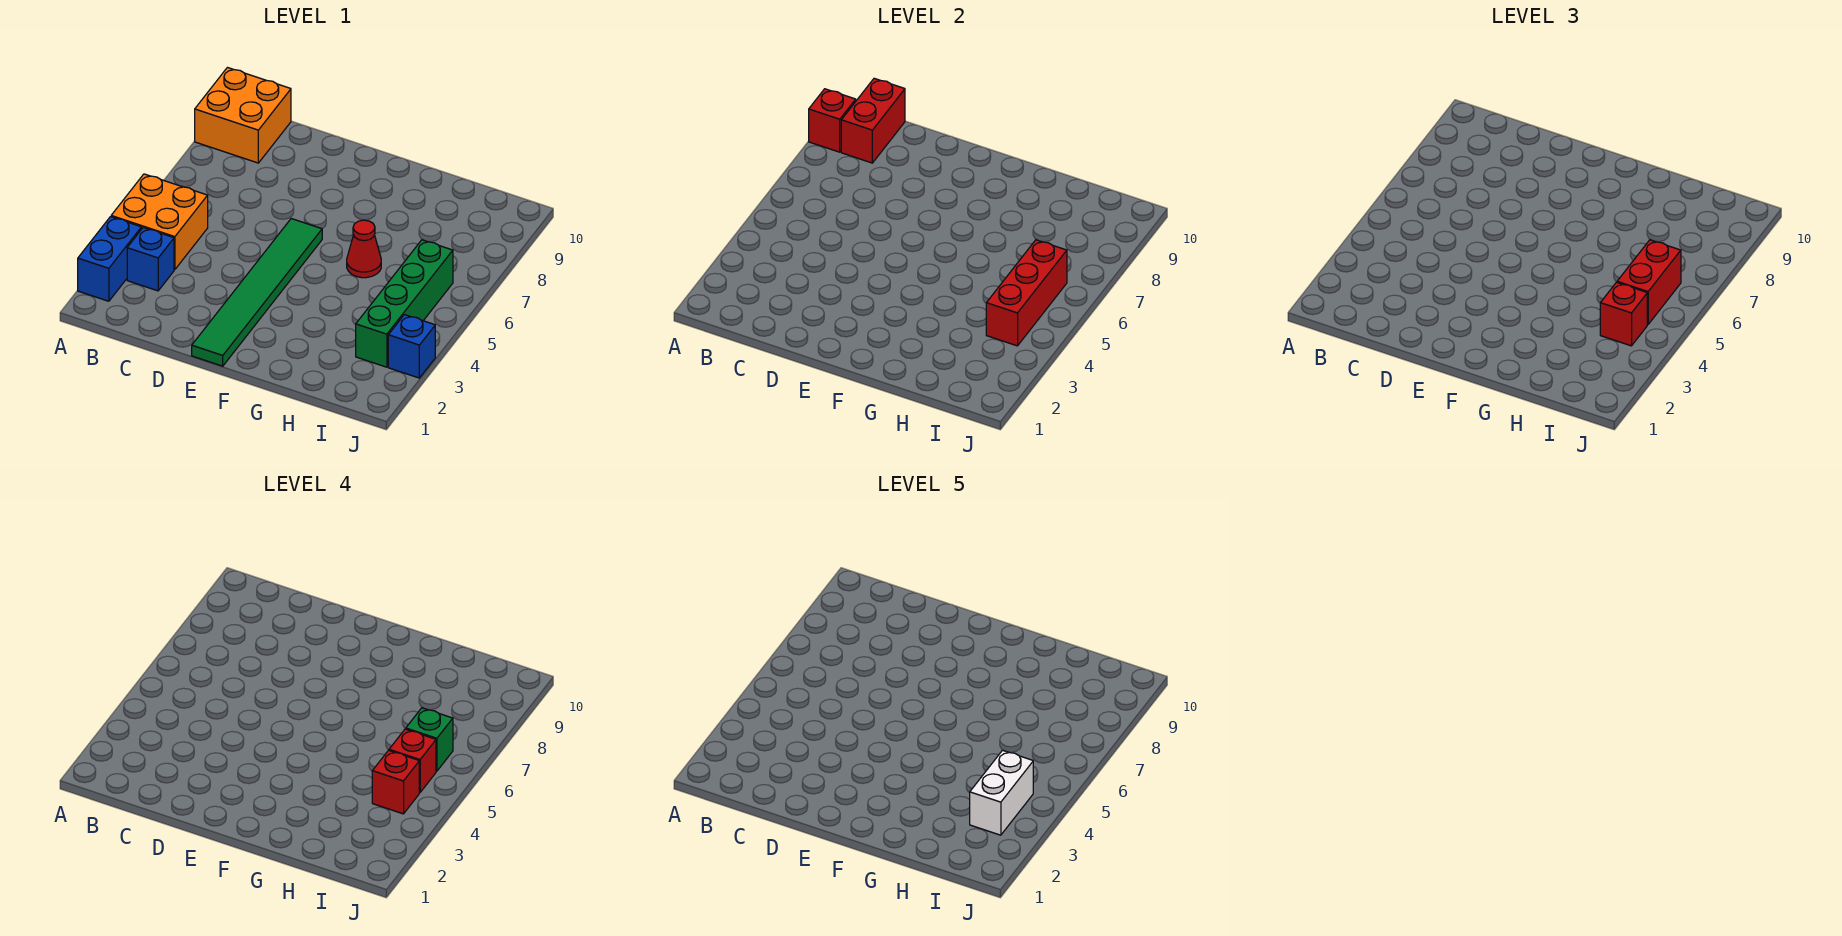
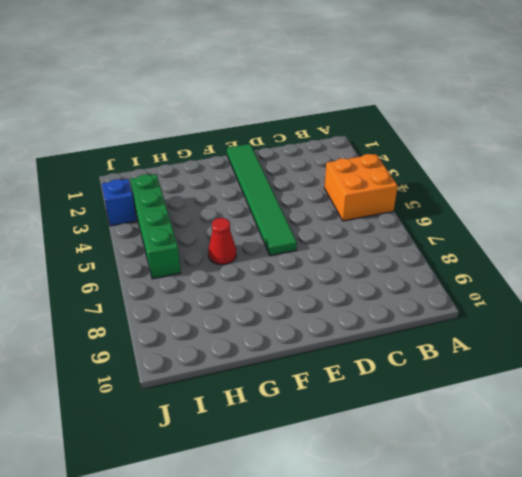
none -> blue brick A2:A3 level 1
none -> orange brick A9:B10 level 1
none -> blue brick B3 level 1

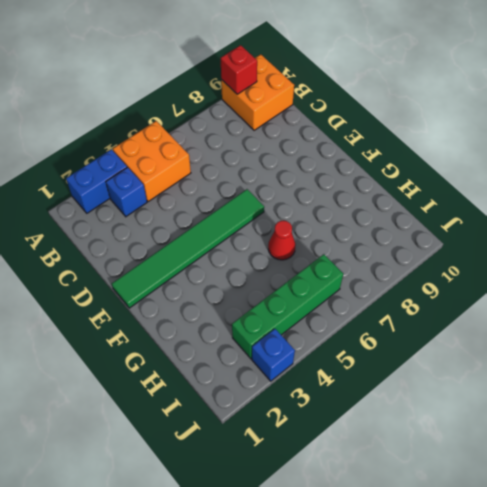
none -> red brick B9:B10 level 2
none -> red brick I4:I6 level 2
none -> red brick I4 level 3

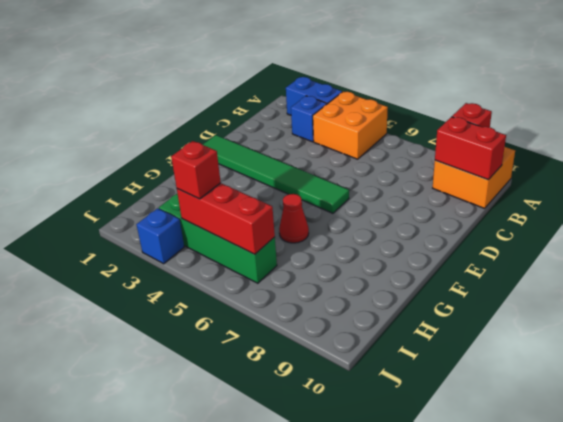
none -> red brick I5:I6 level 3
none -> red brick I4 level 4
none -> red brick I5 level 4

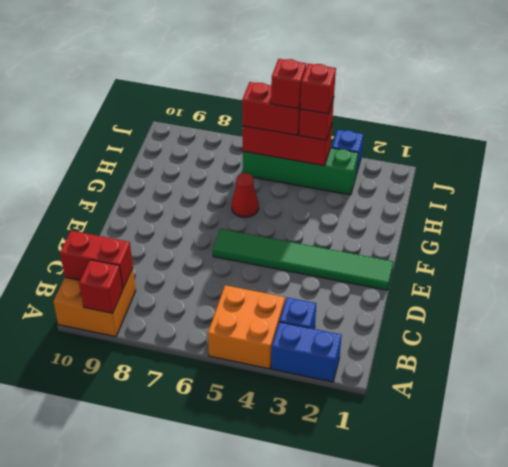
none -> green brick I6 level 4
none -> white brick I3:I4 level 5

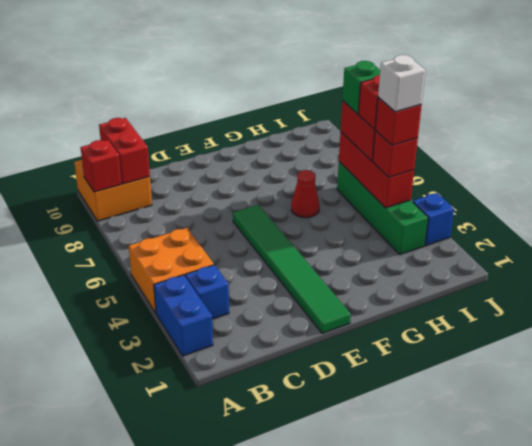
white brick I4 level 5 -> white brick I3:I4 level 5

